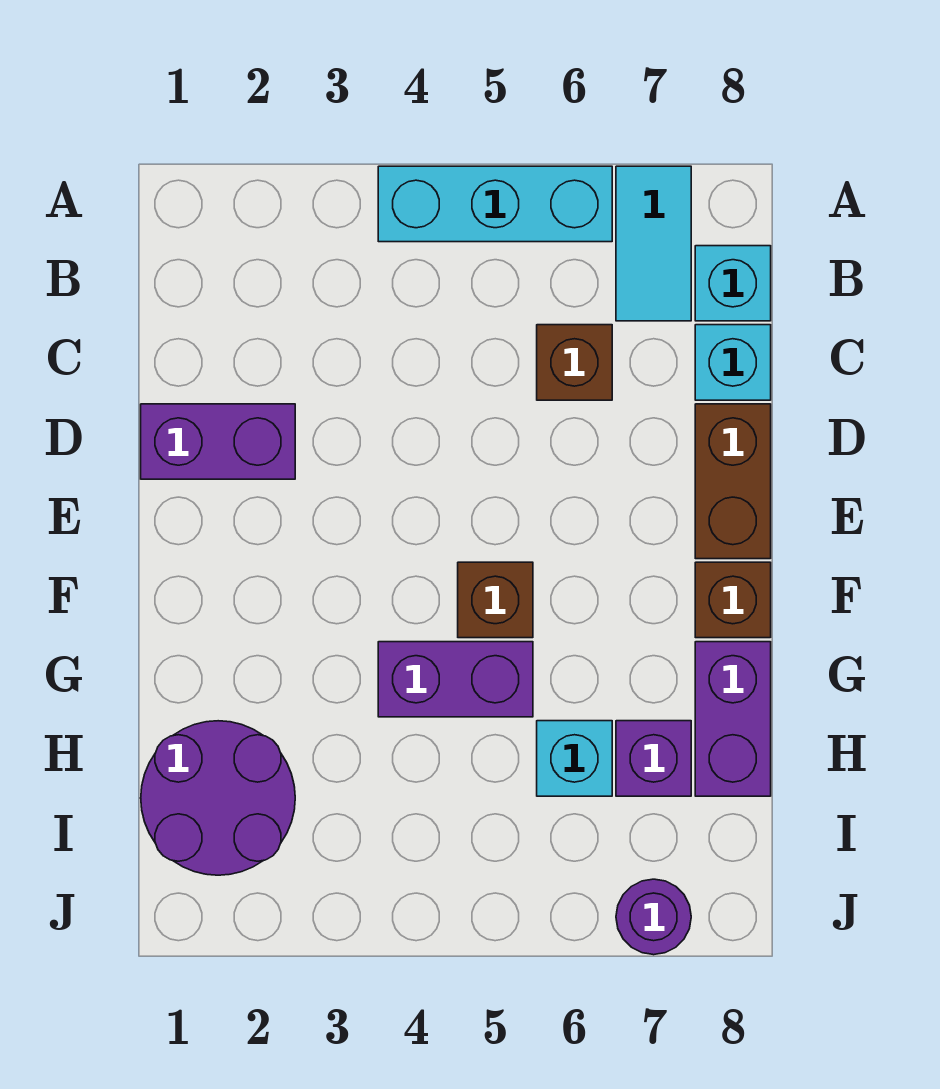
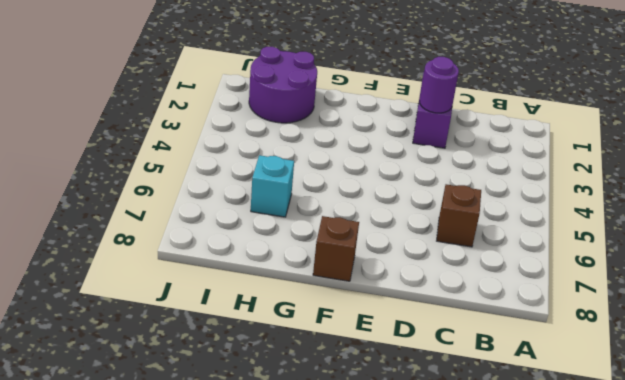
purple round brick D2 level 2 -> purple round brick J7 level 1
none -> cyan brick A4:A6 level 1
none -> cyan tile A7:B7 level 1
none -> cyan brick B8 level 1

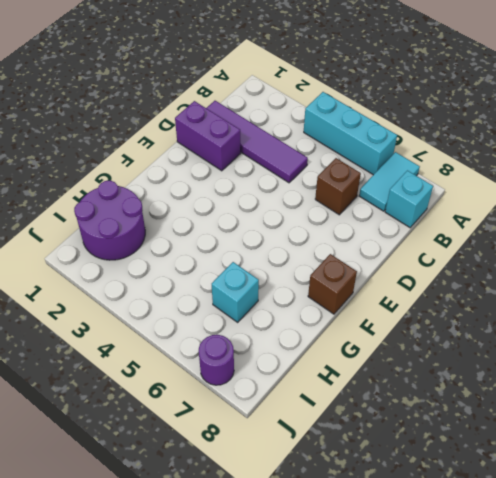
purple tile C1:C4 level 1 -> none
none -> cyan brick C8 level 1
none -> brown brick D8:E8 level 1
none -> brown brick F5 level 1

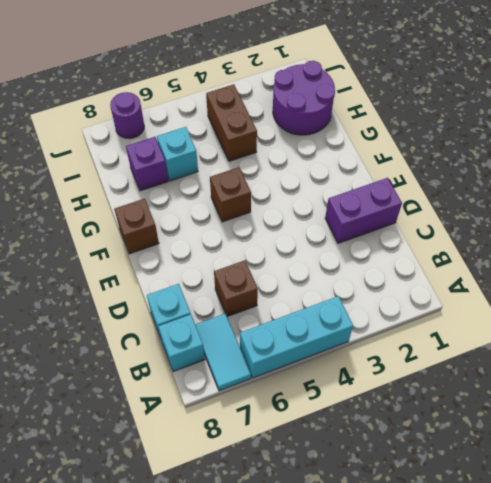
brown brick H4:I4 level 1 -> brown brick D8:E8 level 1
none -> purple brick G4:G5 level 1
none -> purple brick G8:H8 level 1

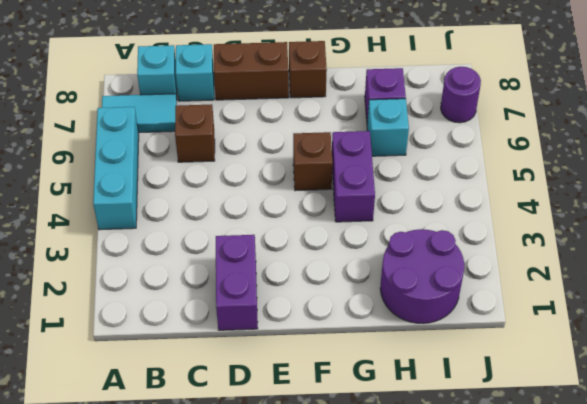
none -> purple brick G8:H8 level 1

